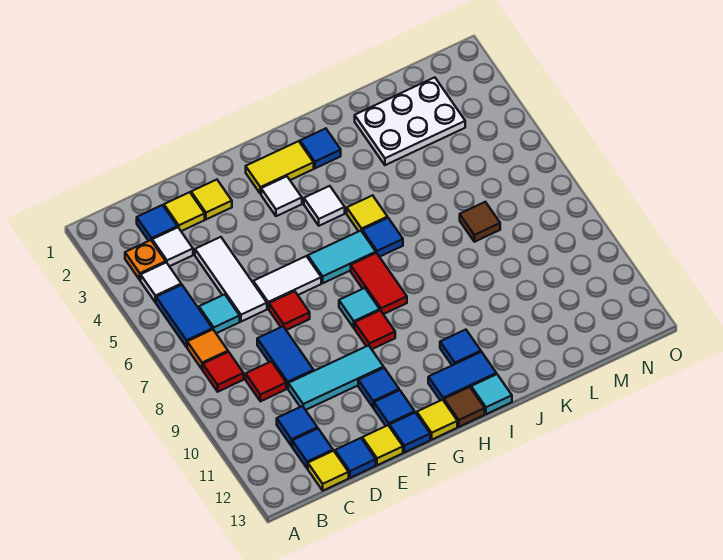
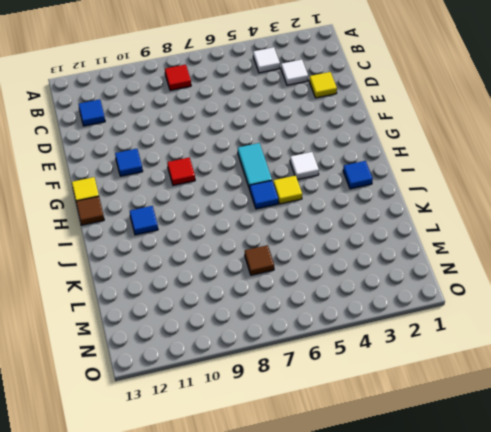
none -> orange plate B3 level 1
none -> blue tile B5:B6 level 1
none -> orange tile B7 level 1
none -> blue tile C2 level 1

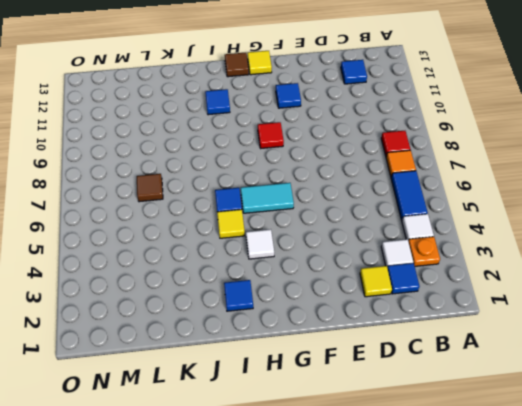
none -> cyan tile C6 level 1
none -> red tile C9 level 1
none -> blue tile C11 level 1
none -> yellow tile C13 level 1

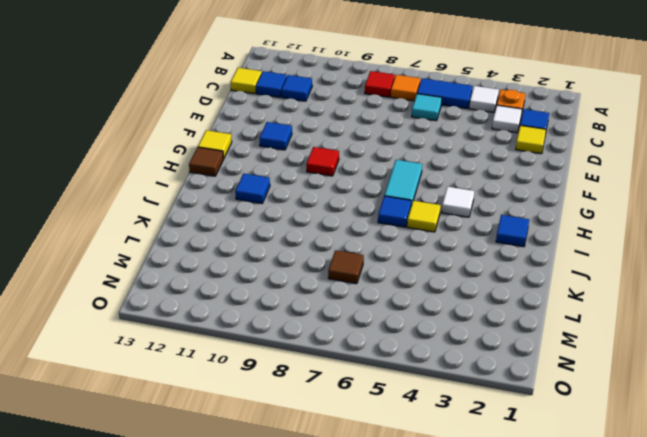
none -> red tile C9 level 1
none -> white tile D4:D6 level 1
none -> blue tile D8:D9 level 1
none -> cyan tile D10:F10 level 1

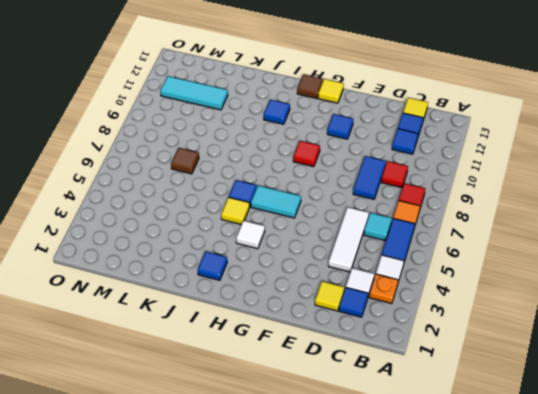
cyan tile L11:N11 level 1 -> cyan tile D10:F10 level 1
none -> blue tile D13 level 1
none -> yellow tile E2 level 1
none -> white tile E6:F6 level 1
none -> red tile E7 level 1

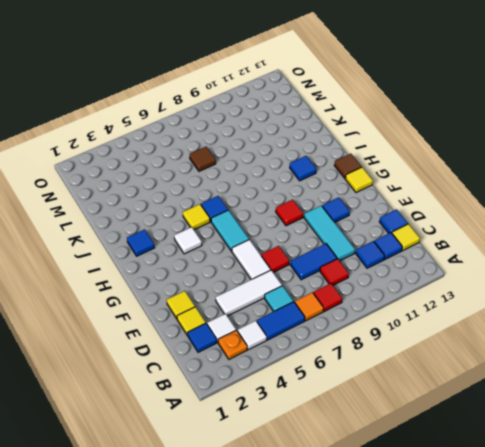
none -> yellow tile E13 level 1
none -> blue tile F12 level 1
none -> blue tile F13 level 1
none -> yellow tile G2:H2 level 1

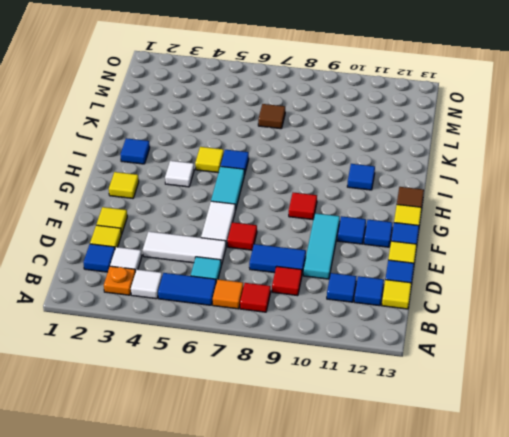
yellow tile G2 level 1 -> yellow tile G2:H2 level 1
none -> white tile G3 level 1
none -> cyan tile G8 level 1
none -> red tile H7:H8 level 1
none -> blue tile H12:I12 level 1

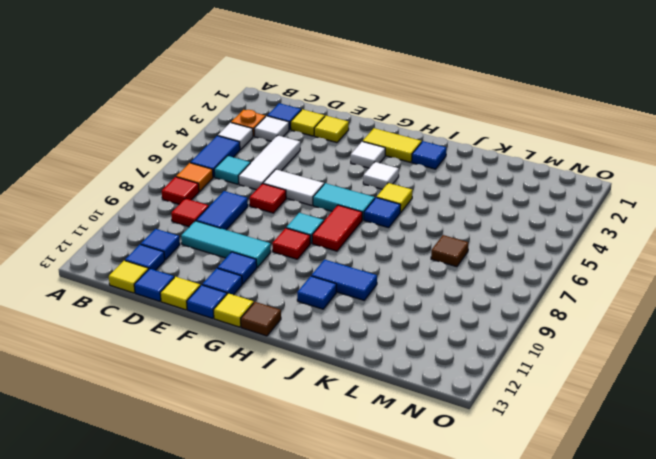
blue tile I10:J10 level 1 -> blue tile H12:I12 level 1
none -> cyan tile I13 level 1
none -> white plate K2:M3 level 1

